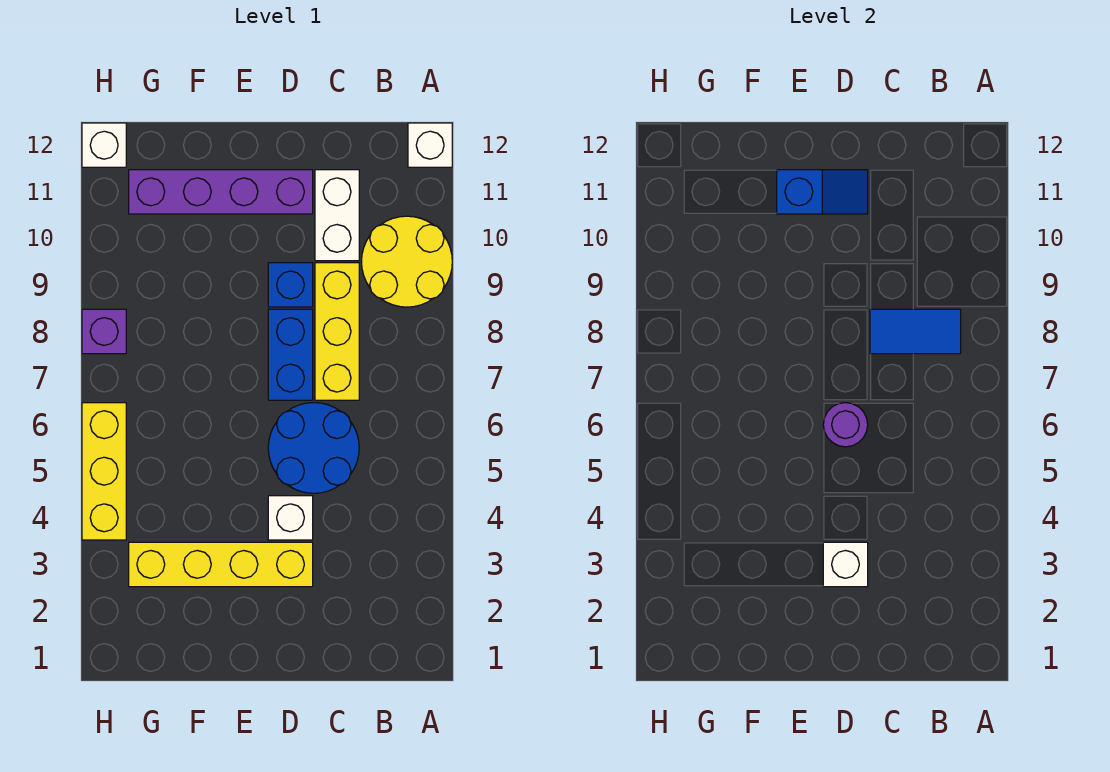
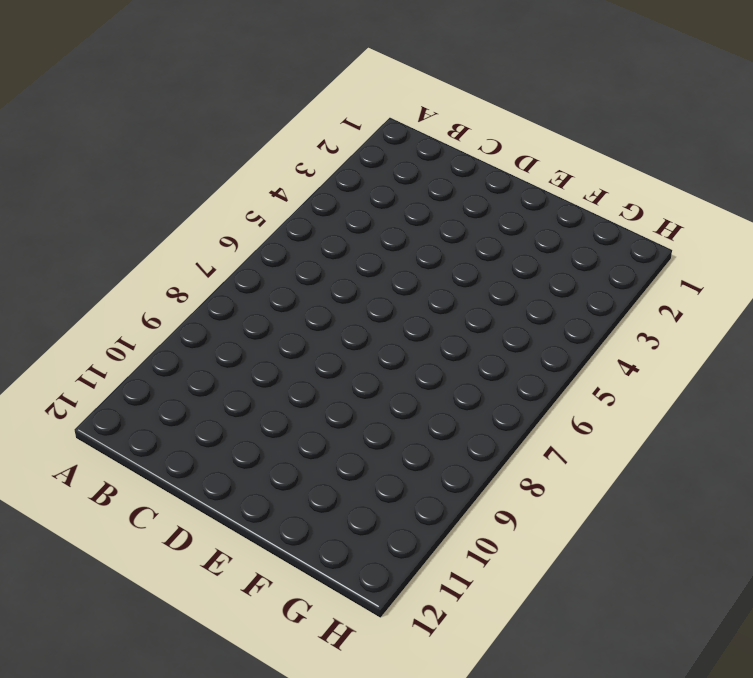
none -> yellow round brick A9:B10 level 1
none -> white brick A12 level 1
none -> blue round brick C5:D6 level 1

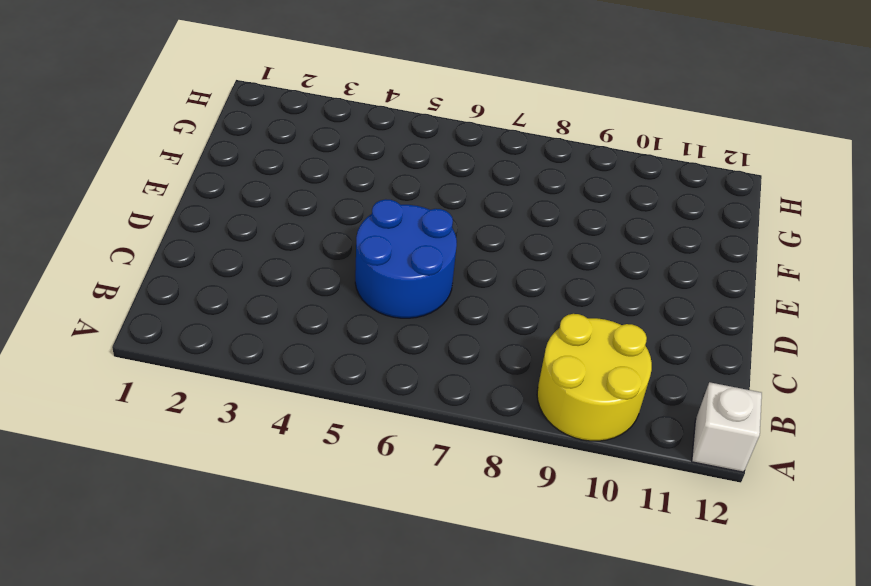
none -> yellow brick C7:C9 level 1
none -> white brick C10:C11 level 1
none -> yellow brick D3:G3 level 1

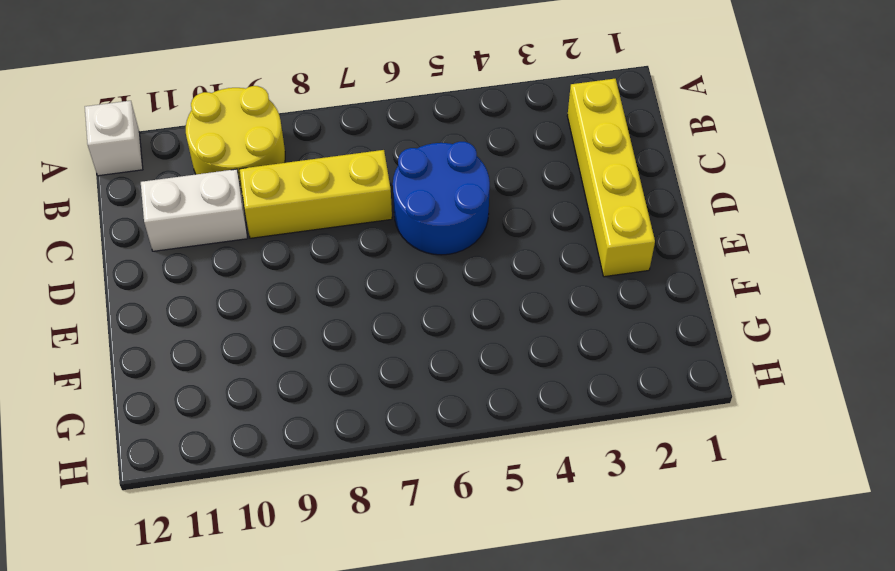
yellow brick B2:E2 level 1 -> yellow brick D3:G3 level 1
none -> white brick D4 level 1
none -> blue brick D7:D8 level 1
none -> blue brick D9 level 1

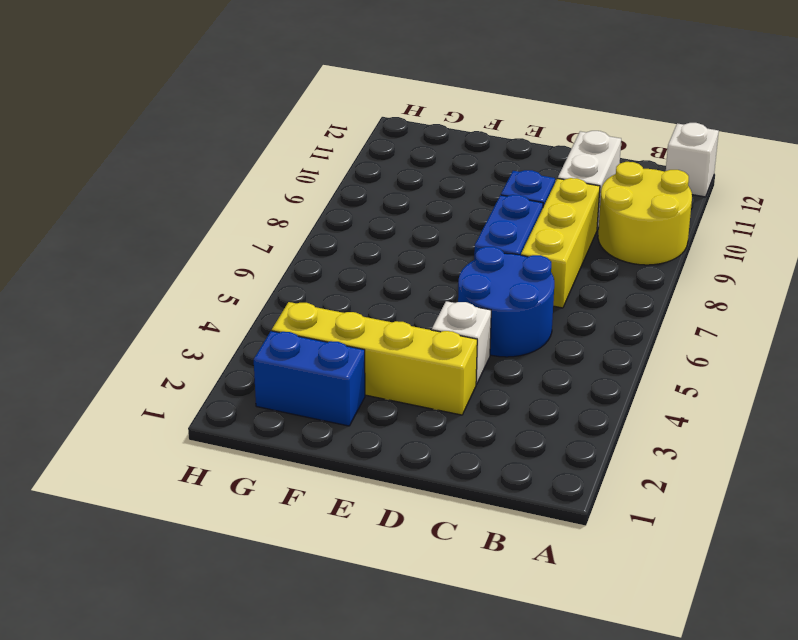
blue brick F2:G2 level 1 -> none
none -> purple brick D11:G11 level 1
none -> yellow brick H4:H6 level 1
none -> purple brick H8 level 1

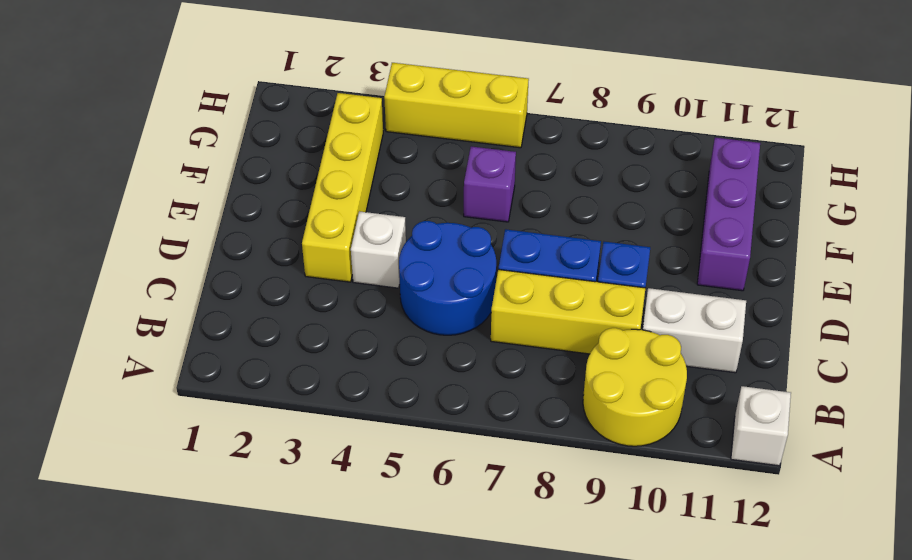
purple brick E11:G11 level 1 -> purple brick D11:G11 level 1
purple brick F6 level 1 -> purple brick H8 level 1
none -> white brick H12 level 1
none -> blue tile B8:C8 level 2
none -> white brick D3 level 2

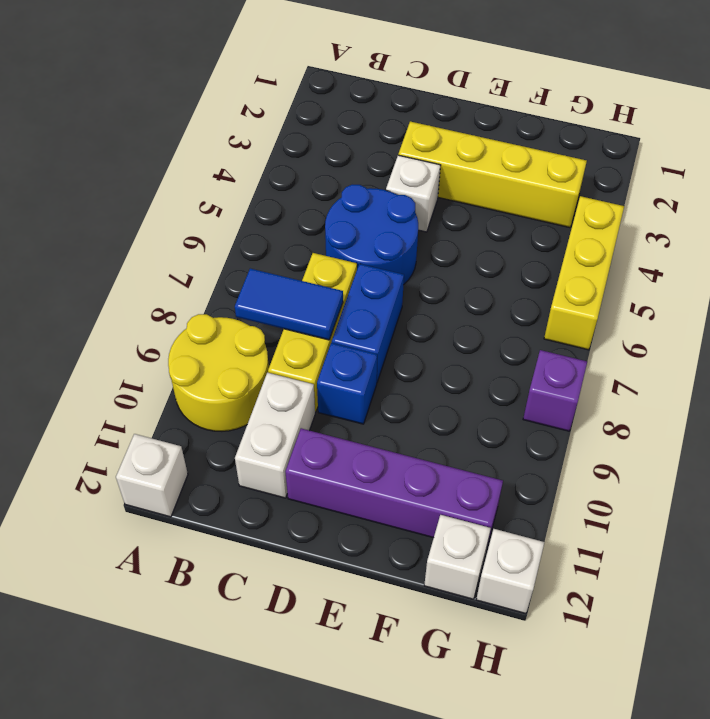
white brick G12 level 1 -> white brick D3 level 2
none -> purple round brick D6 level 2
none -> blue slope D11:E11 level 2 top E

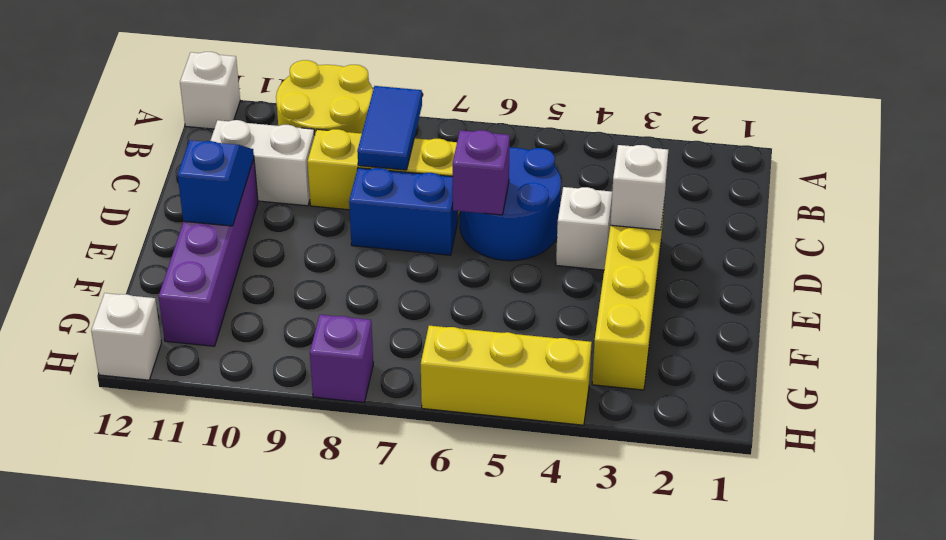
purple brick D6 level 2 -> purple round brick D6 level 2
none -> blue brick D9 level 1

